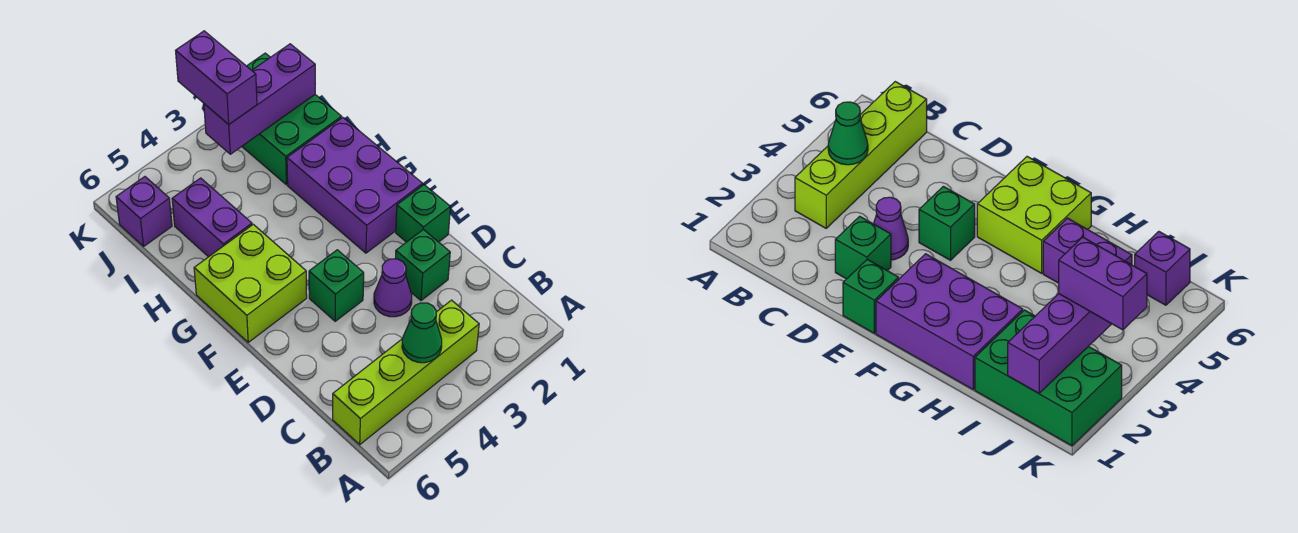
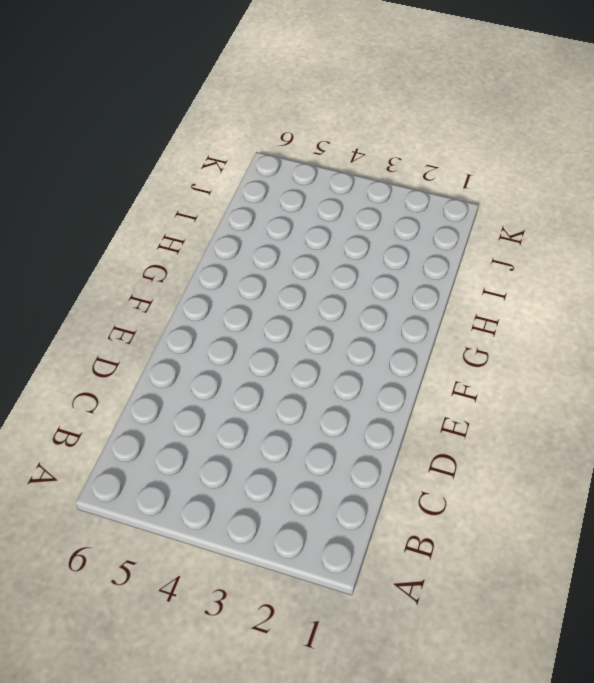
none -> lime brick B3:B6 level 1
none -> green brick D2 level 1
none -> purple cone D3 level 1

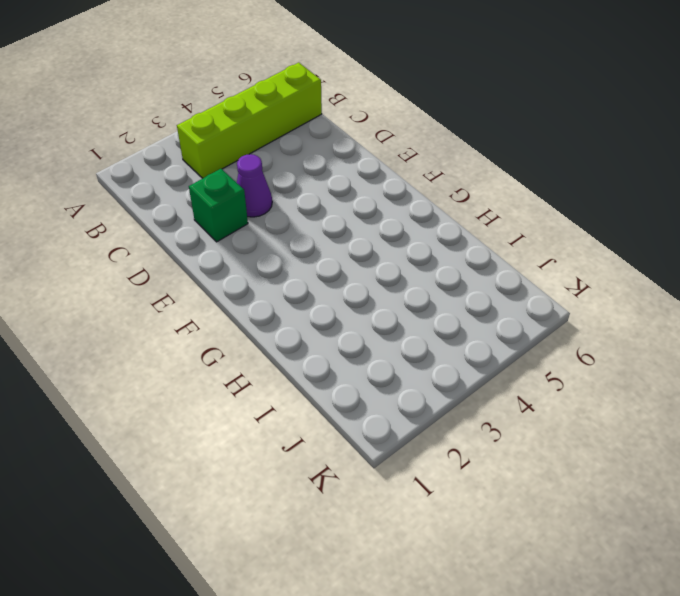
none -> green brick E1 level 1
none -> green brick E4 level 1
none -> purple brick F1:H2 level 1

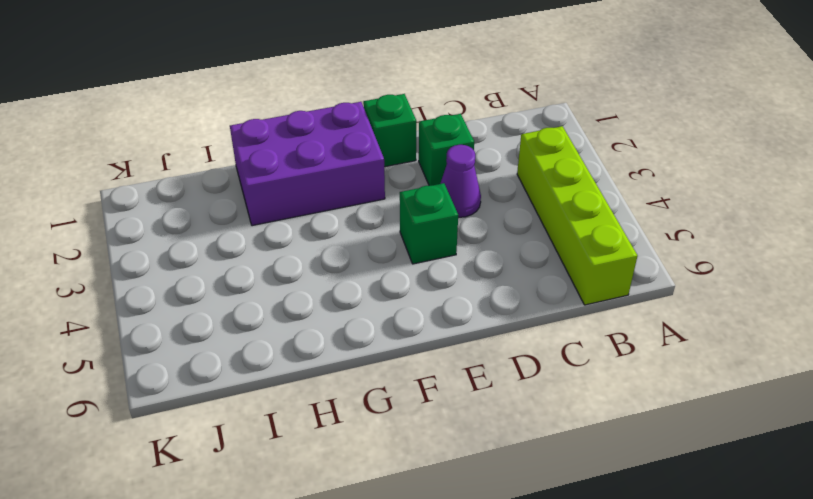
none -> lime brick F5:G6 level 1
none -> purple brick H5:I5 level 1
none -> green brick I1:K2 level 1

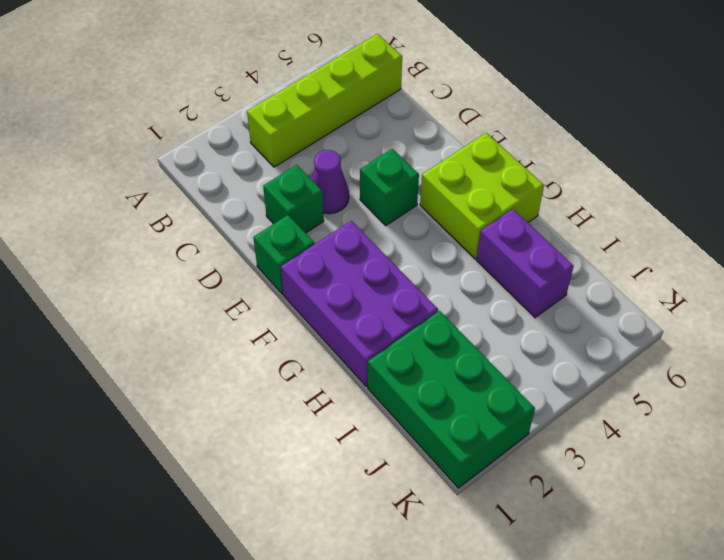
none -> purple brick J6 level 1
none -> green cone B4 level 2
none -> purple brick J1:J3 level 2

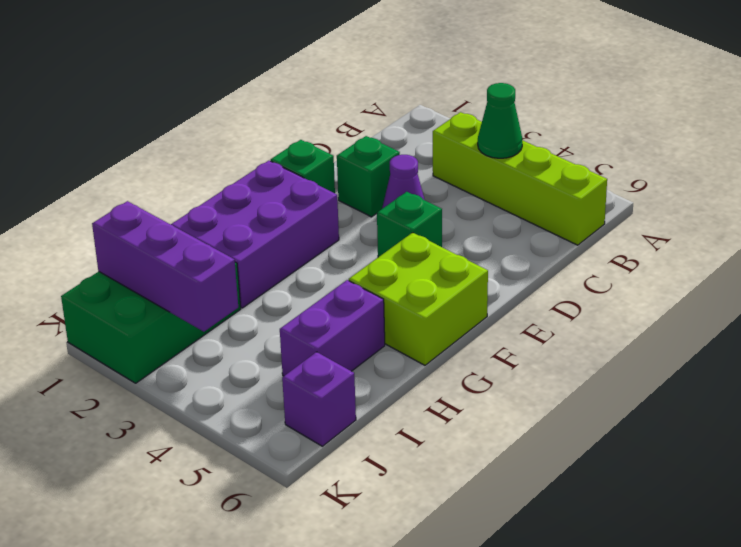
none -> purple brick J3:K3 level 3

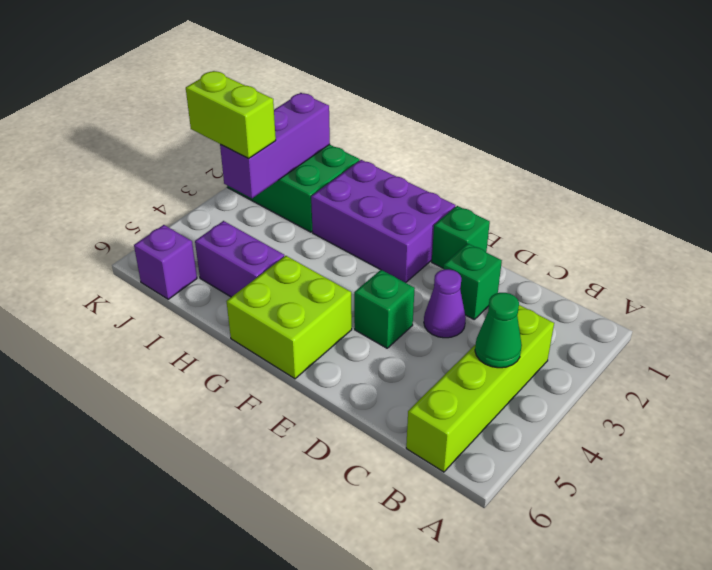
lime brick J3:K3 level 3 -> purple brick J3:K3 level 3

